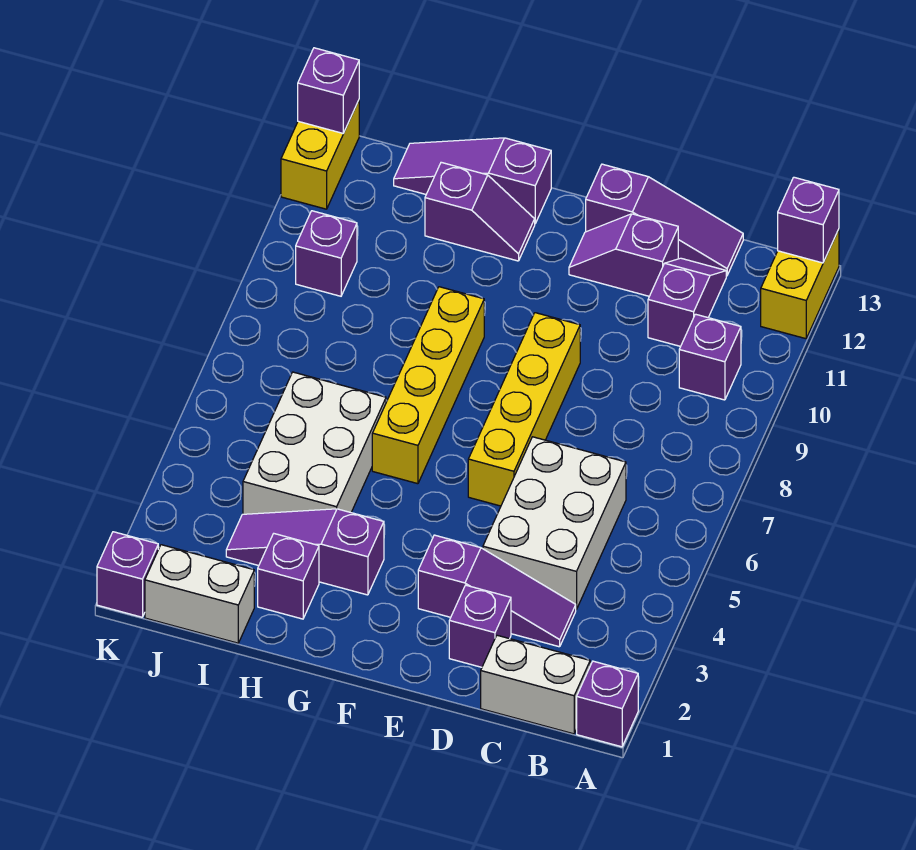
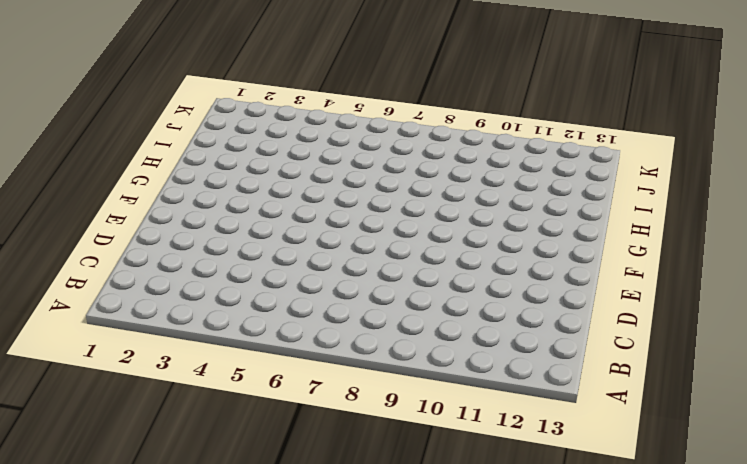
none -> purple brick A1 level 1
none -> yellow brick A12:A13 level 1
none -> white brick B1:C1 level 1

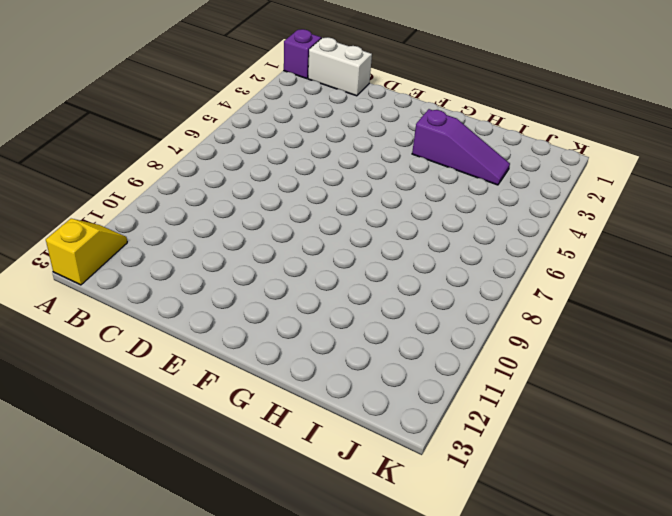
yellow slope A12:A13 level 1 top 13 -> yellow brick A12:A13 level 1
none -> purple brick B10 level 1
none -> purple slope C3:E3 level 1 top E
none -> white brick C4:D6 level 1

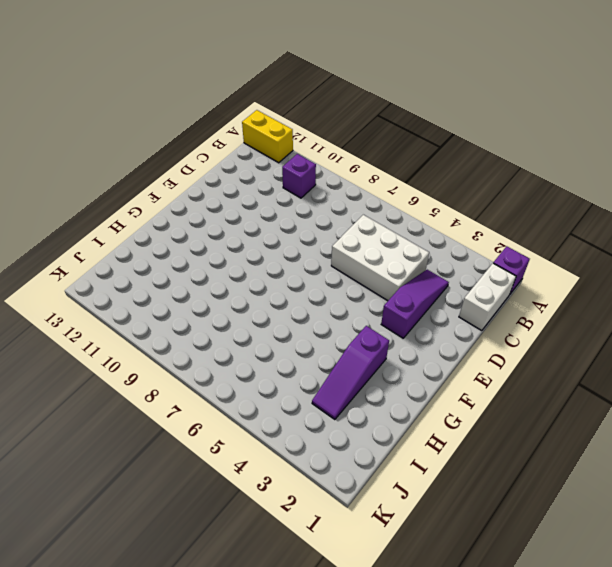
none -> purple slope C11:C12 level 1 top 11
none -> purple slope C13:E13 level 1 top E
none -> purple brick D2 level 1

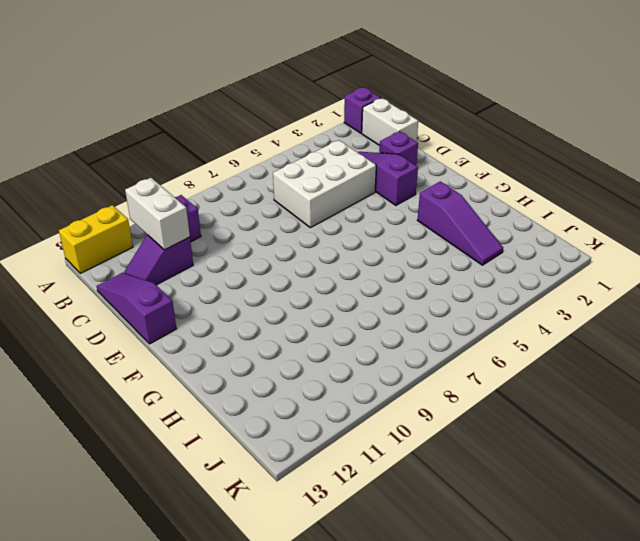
white brick B11:C11 level 2 -> white brick I1:J1 level 1
none -> purple slope D12:E12 level 1 top D
none -> yellow brick E6:E9 level 1
none -> yellow brick G6:G9 level 1

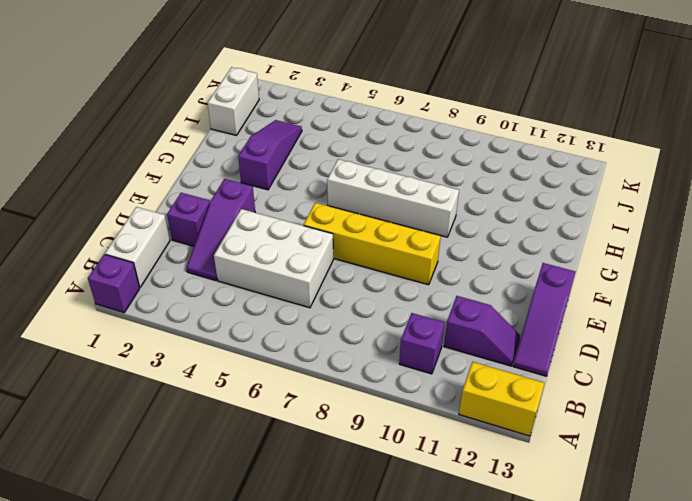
white brick G6:G9 level 1 -> yellow brick G6:G9 level 1
none -> purple slope D12:E12 level 1 top D
none -> purple slope G12:H12 level 1 top H
none -> purple slope G13:I13 level 1 top G

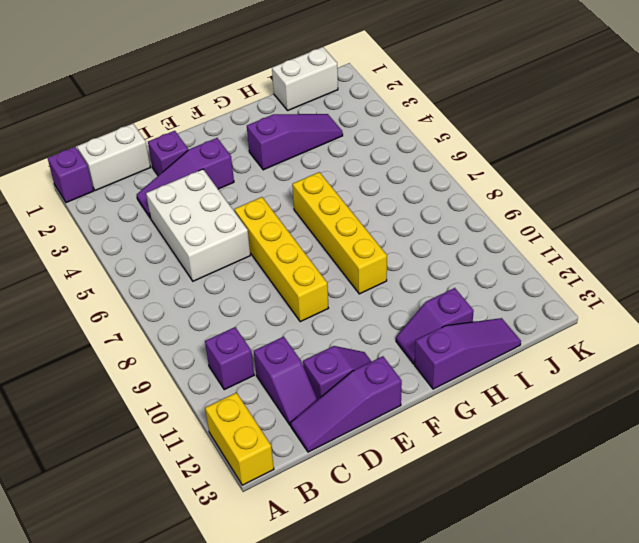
none -> purple brick H2 level 1
none -> white brick H4:I6 level 1
none -> purple brick J10 level 1

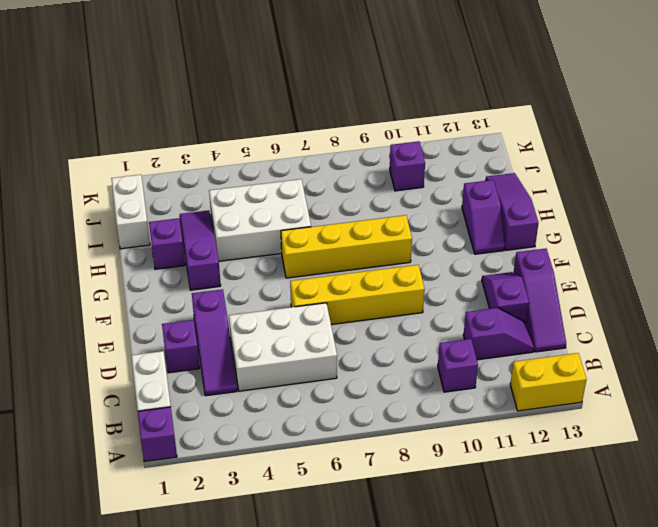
none -> purple brick K1 level 1
none -> yellow brick K12:K13 level 1
none -> purple brick A13 level 2

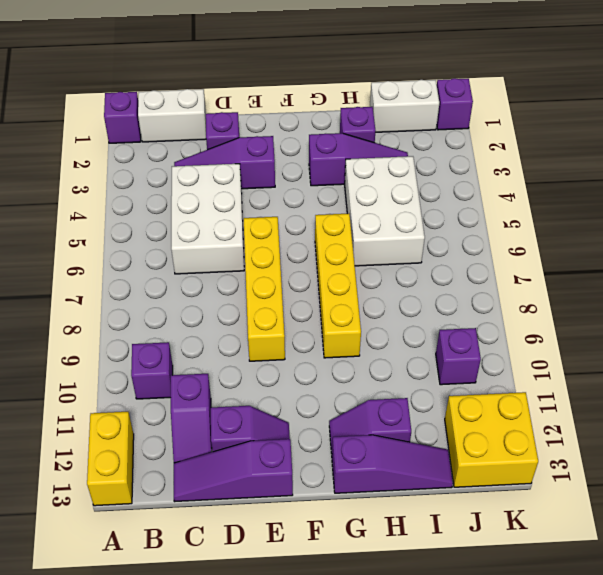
yellow brick J12:K13 level 1 -> yellow brick K12:K13 level 1
none -> purple brick A13 level 2
none -> purple brick K13 level 2

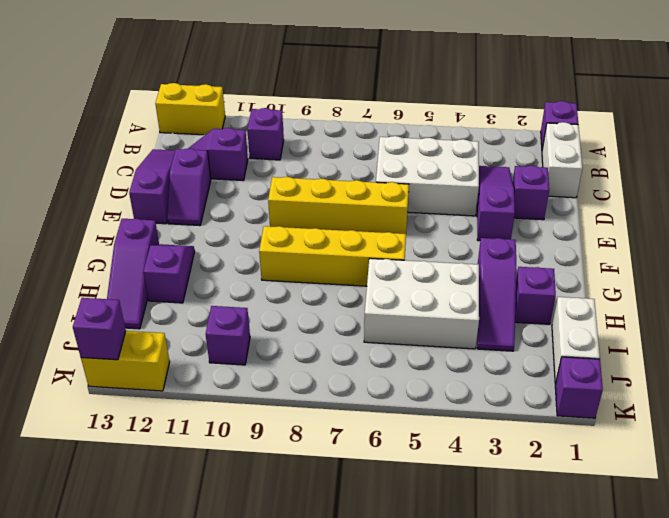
none -> purple brick A13 level 2

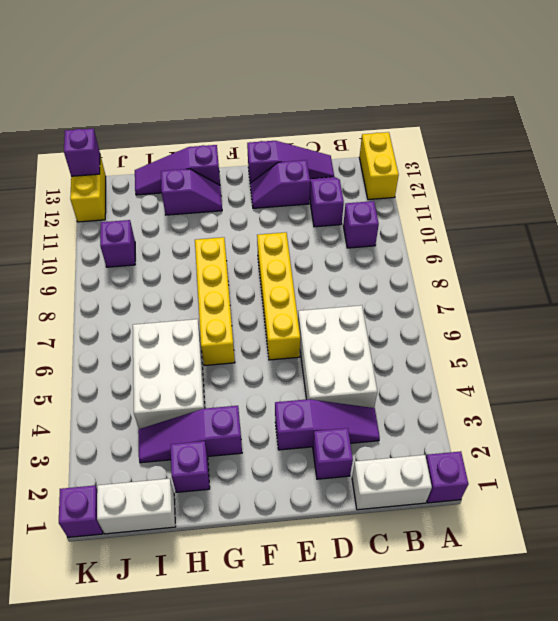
none -> purple brick A13 level 2

